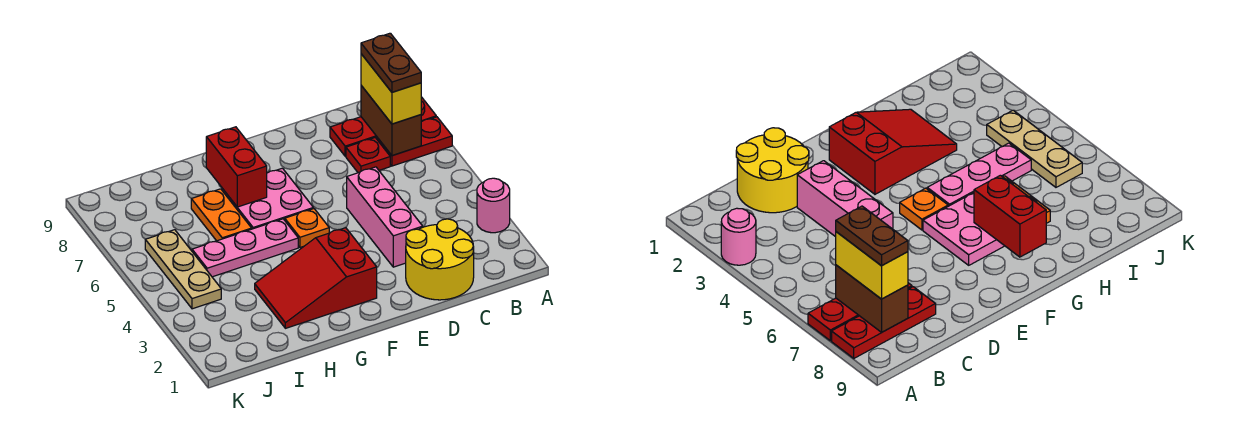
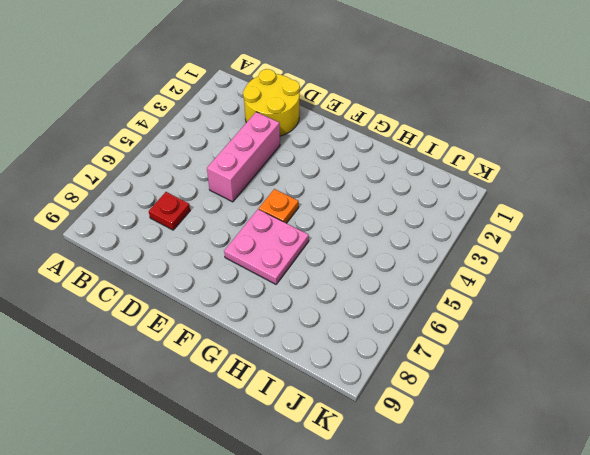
none -> pink round brick A3 level 1
none -> red plate A7:B7 level 1
none -> red plate A8:C8 level 1

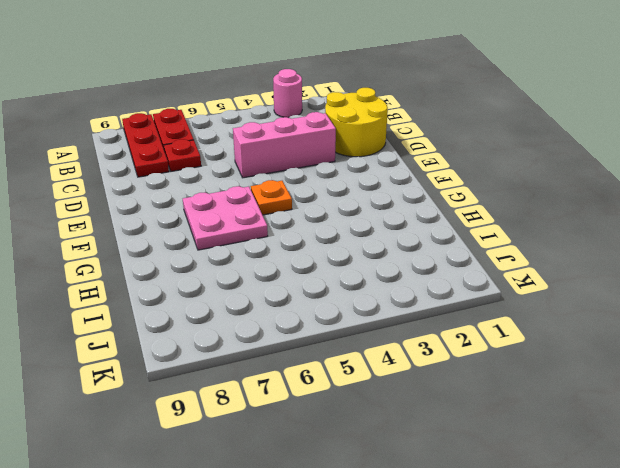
none -> red slope F2:H3 level 1 top F
none -> pink plate G5:I5 level 1
none -> orange plate H6:H7 level 1

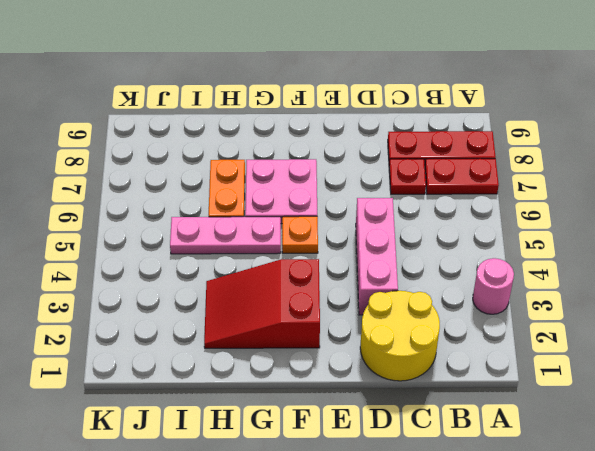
none -> tan plate J4:J6 level 1
none -> brown brick B7:B8 level 2
none -> red brick G7:G8 level 2

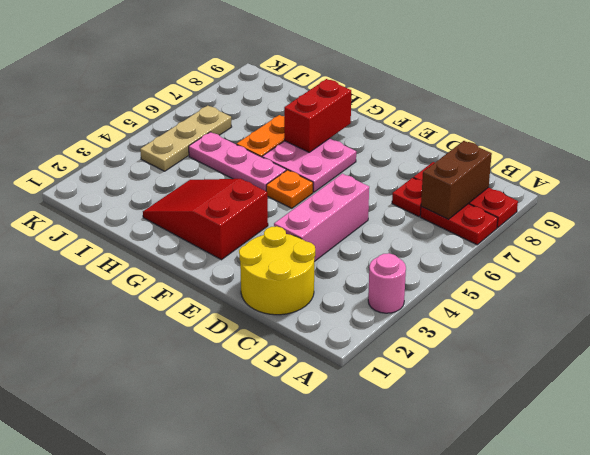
none -> yellow brick B7:B8 level 3
none -> brown plate B7:B8 level 4

